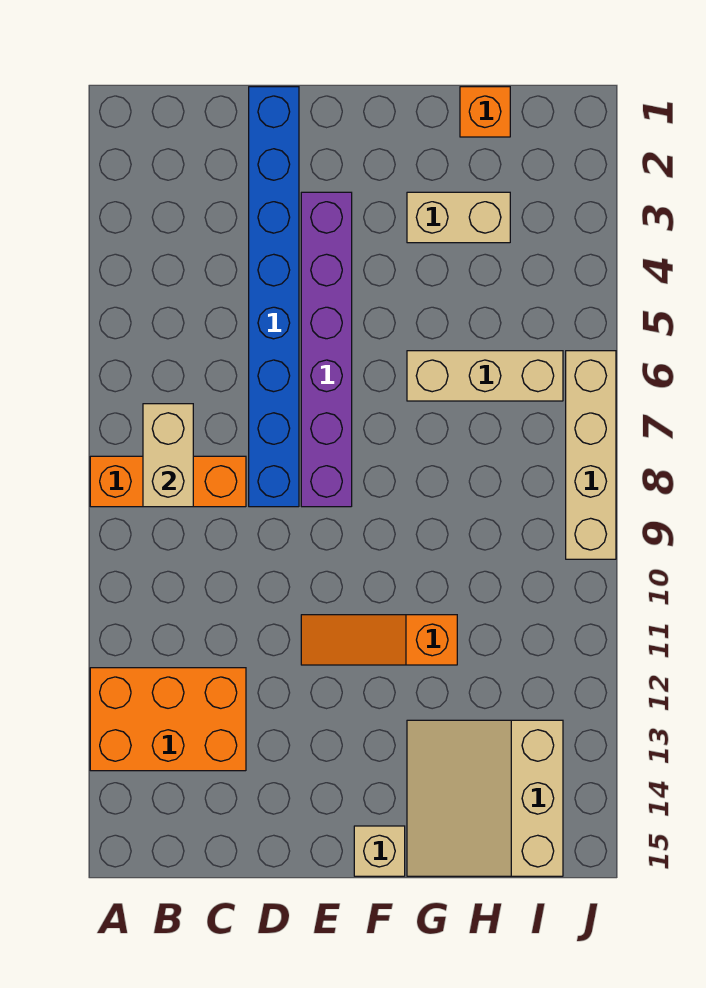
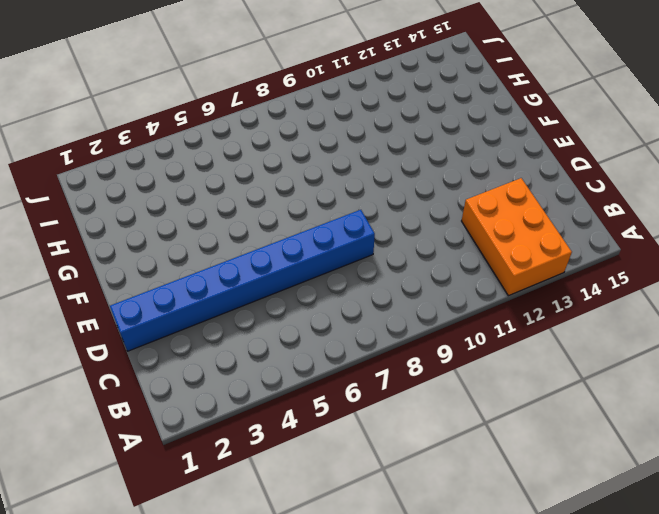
none -> orange brick A8:C8 level 1
none -> purple brick E3:E8 level 1
none -> orange slope E11:G11 level 1 top G

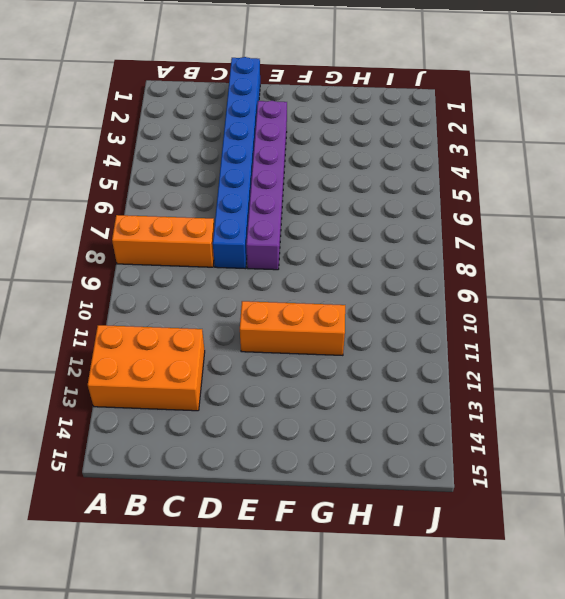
orange brick E11:G11 level 1 -> orange slope E11:G11 level 1 top G
none -> tan brick F15 level 1
none -> tan brick G3:H3 level 1
none -> tan brick G6:I6 level 1

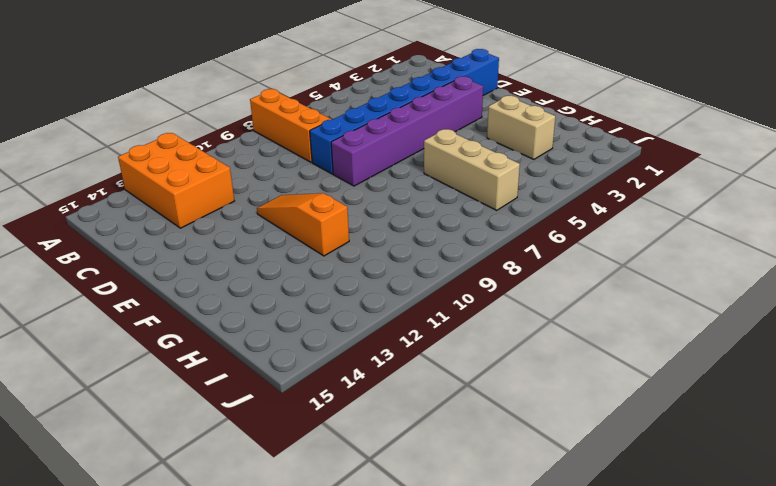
none -> tan brick F15 level 1
none -> tan slope G13:I15 level 1 top I
none -> orange brick H1 level 1

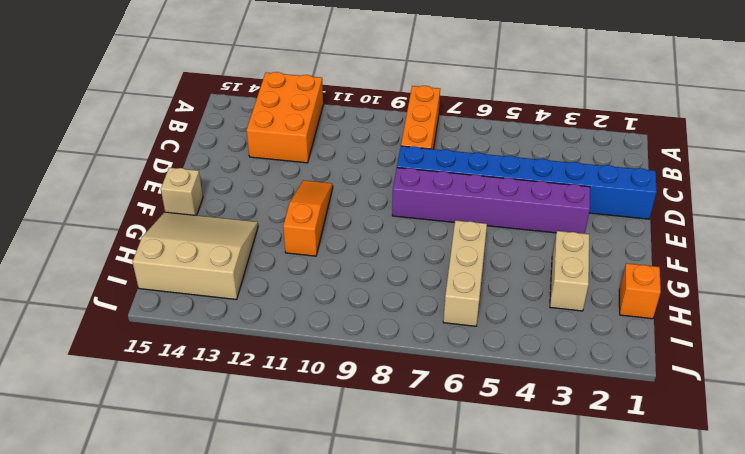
none -> tan brick J6:J9 level 1
none -> tan brick B7:B8 level 2

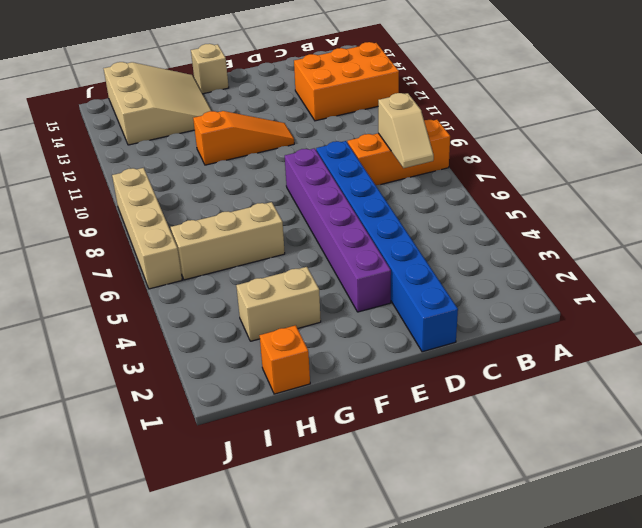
tan slope B7:B8 level 2 top 8 -> tan brick B7:B8 level 2

